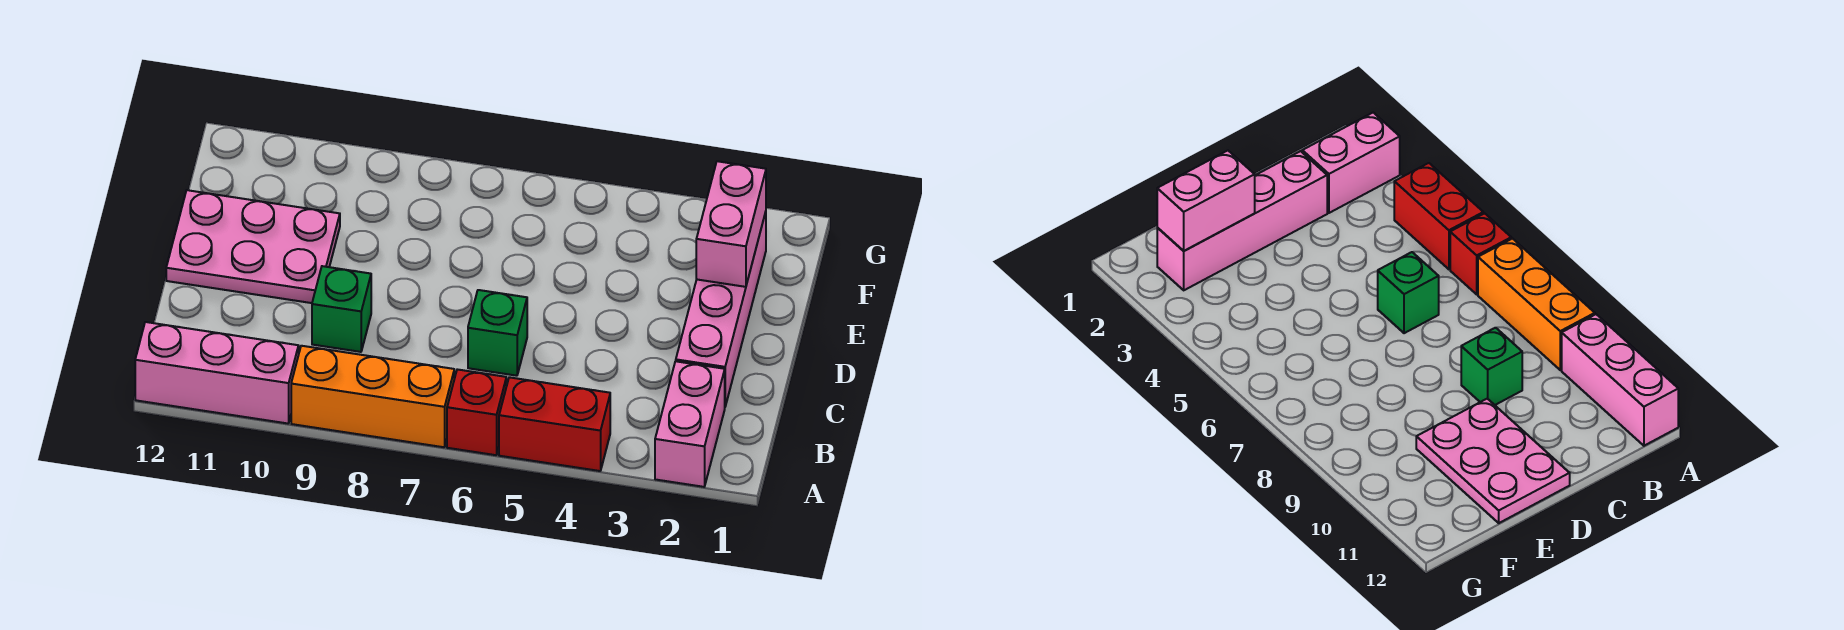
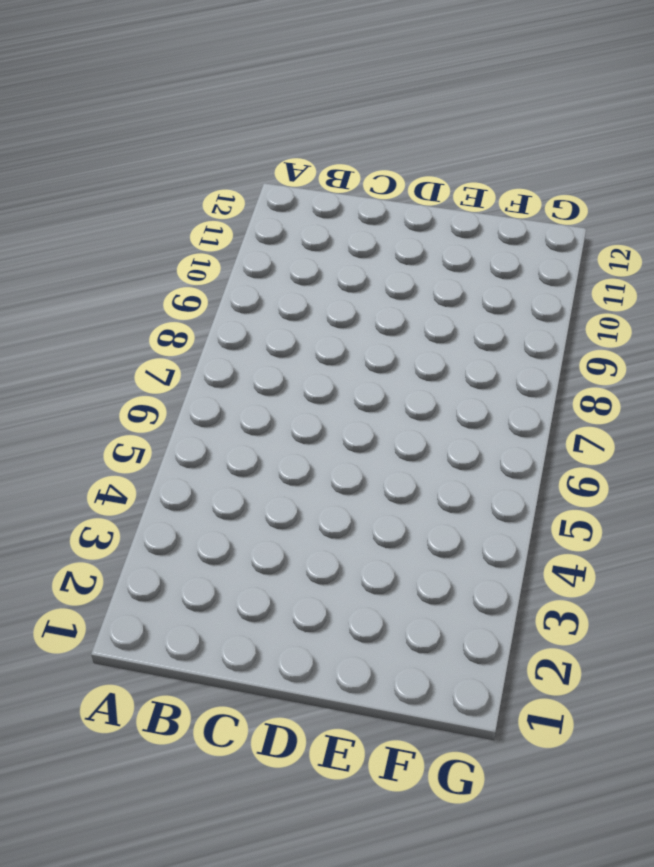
none -> pink brick A2:B2 level 1
none -> red brick A4:A5 level 1

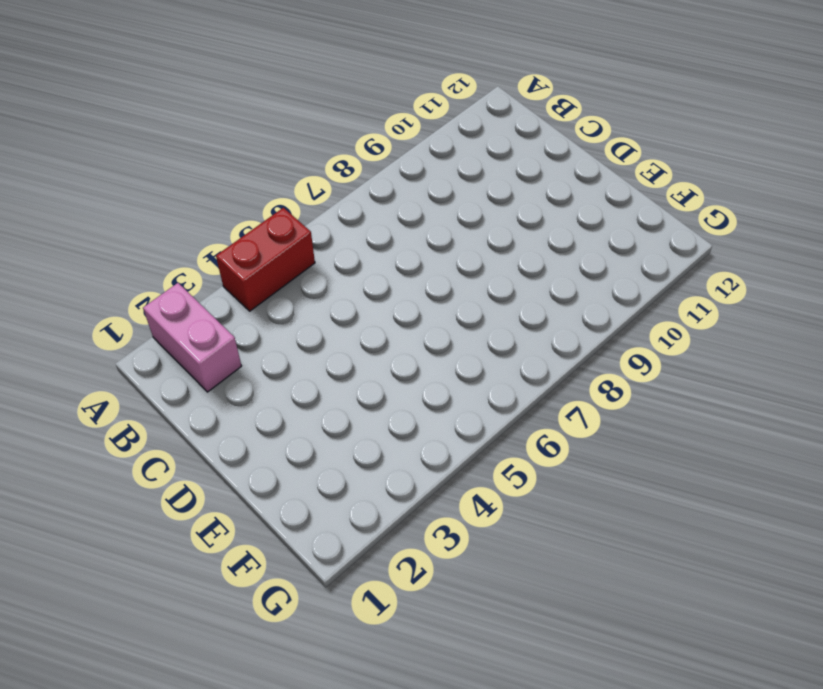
none -> red brick A6 level 1
none -> orange brick A7:A9 level 1

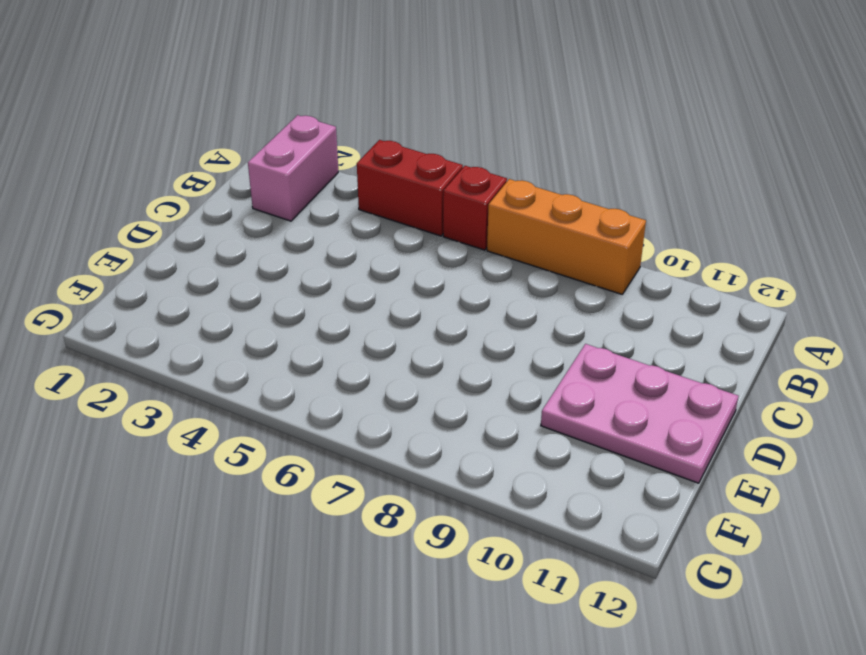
none -> pink brick A10:A12 level 1
none -> pink brick C2:F2 level 1

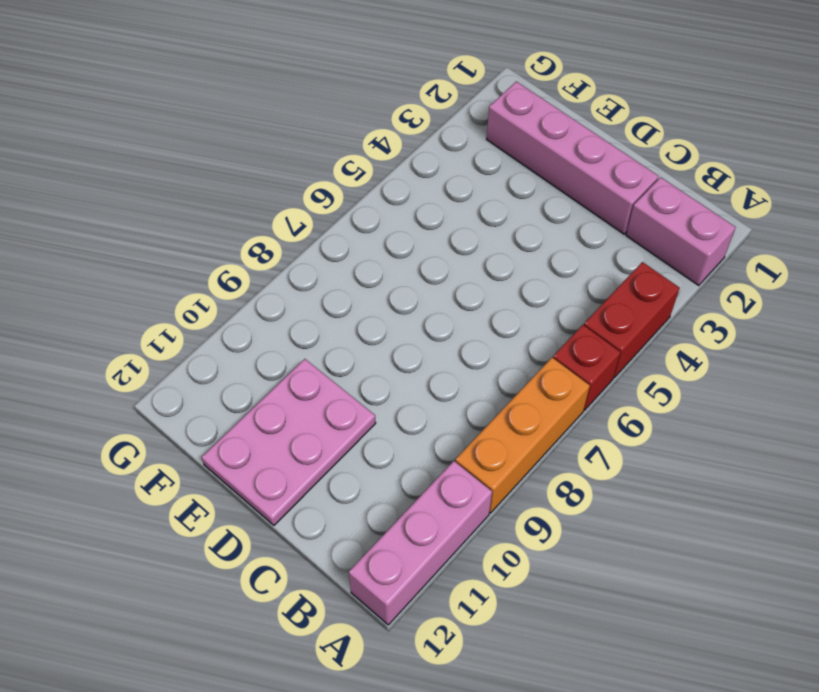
none -> green brick C6 level 1
none -> green brick C9 level 1

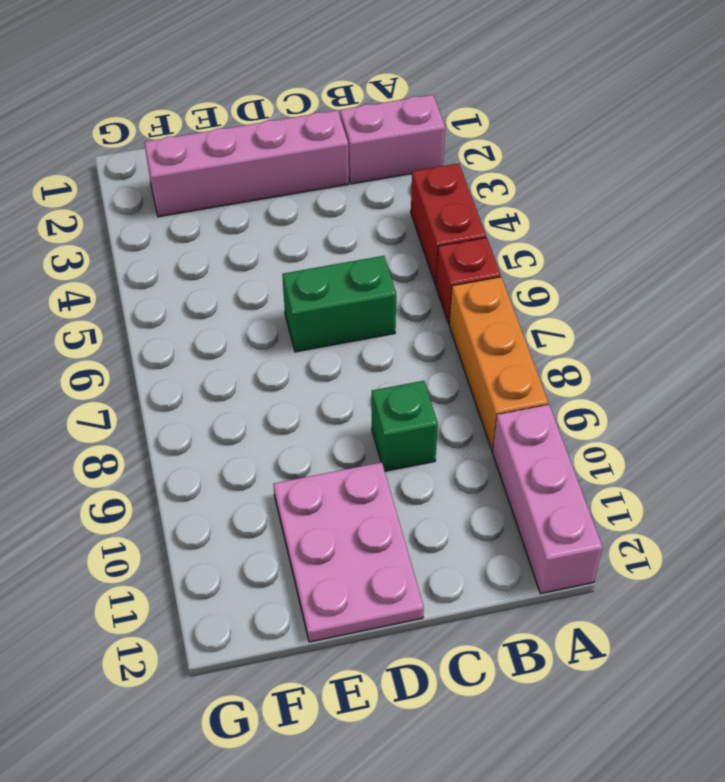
green brick C6:D6 level 1 -> green brick C6 level 1
none -> pink brick E2:F2 level 2

